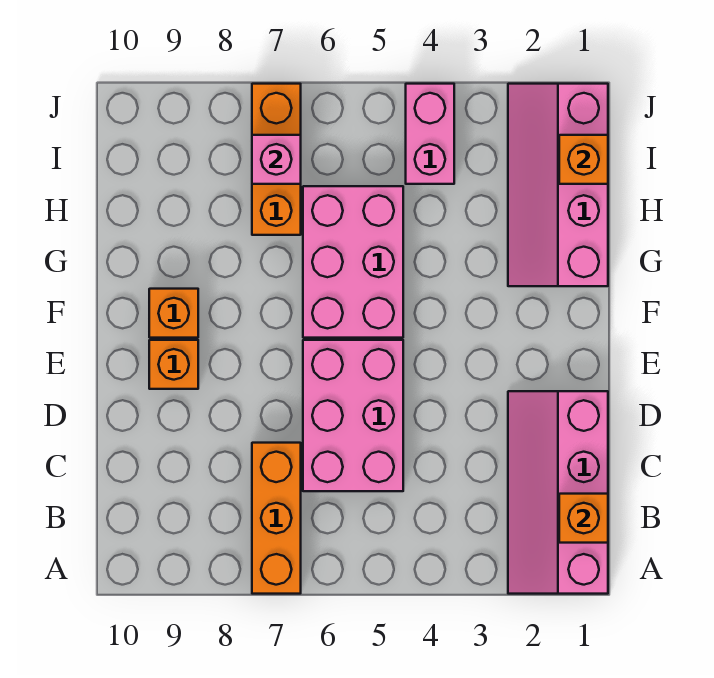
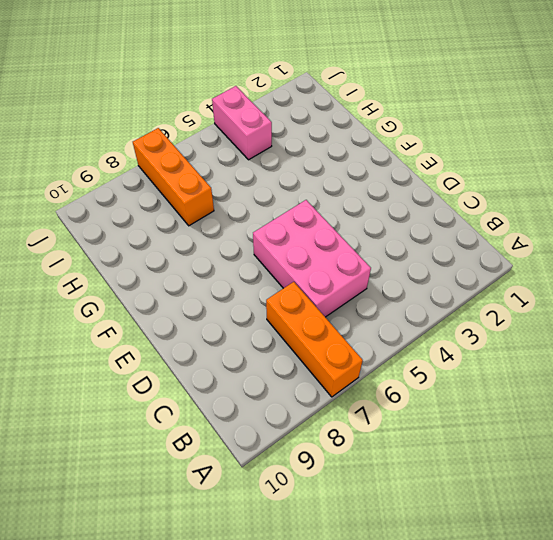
none -> pink slope A1:D2 level 1 top 1
none -> orange brick E9 level 1
none -> pink brick F5:H6 level 1

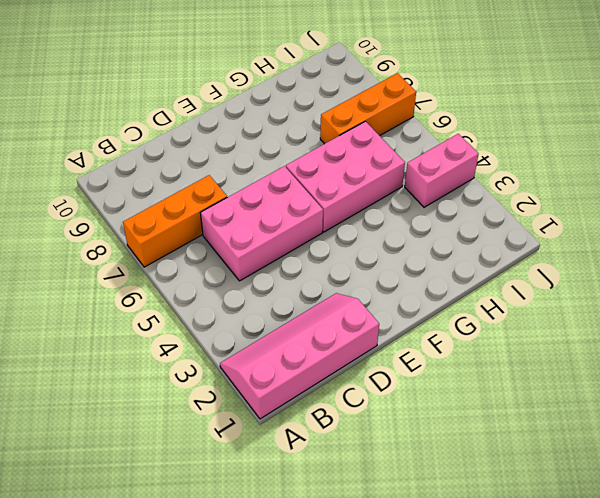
none -> orange brick E9 level 1
none -> orange brick F9 level 1
none -> pink slope G1:J2 level 1 top 1

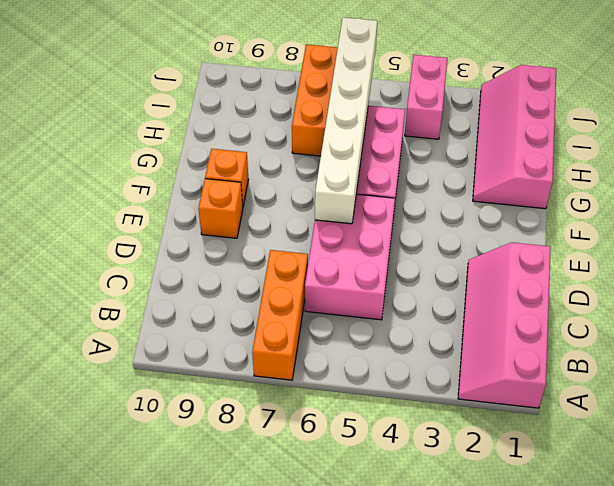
white brick E6:J6 level 2 -> none
none -> orange brick B1 level 2
none -> orange brick I1 level 2
none -> pink brick I7 level 2

